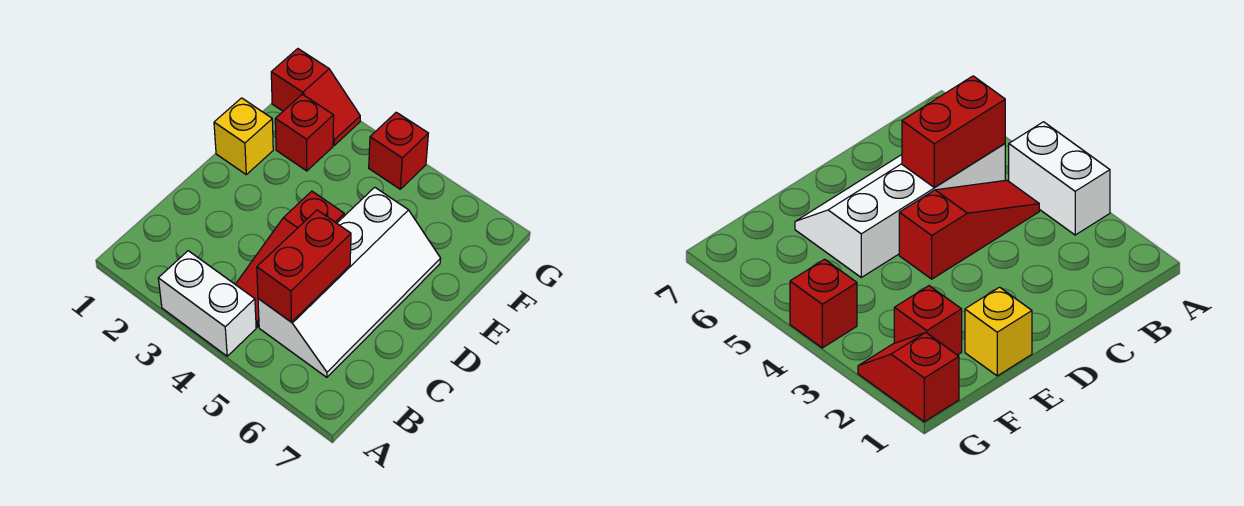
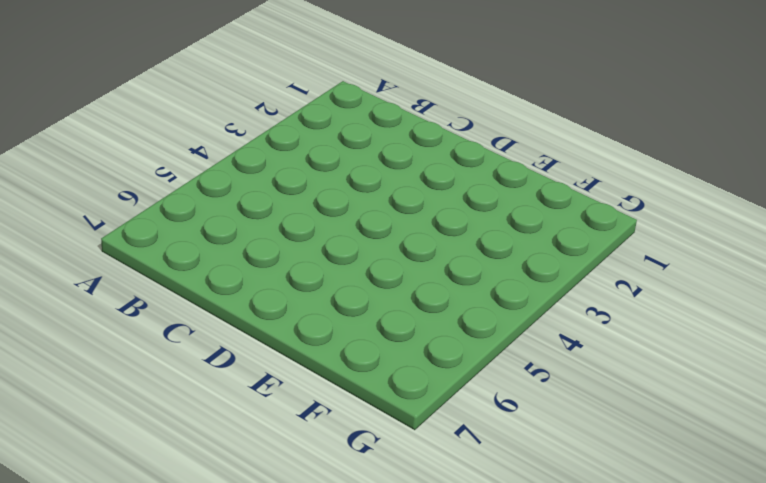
none -> white brick A3:A4 level 1
none -> red slope B4:D4 level 1 top D

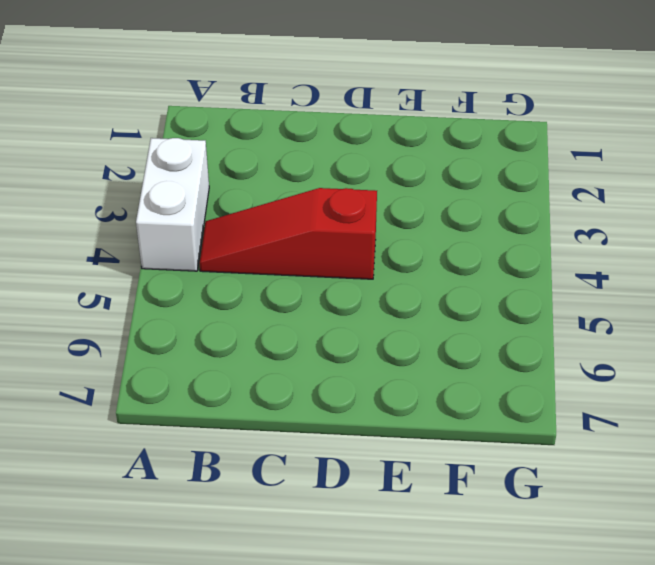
none -> white slope B5:E6 level 1 top 5
none -> yellow brick E1 level 1

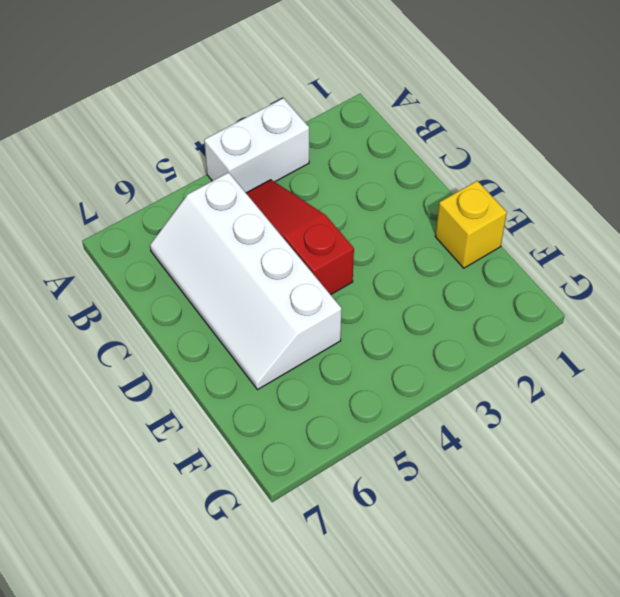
none -> red brick F2 level 1
none -> red slope G1:G2 level 1 top 1

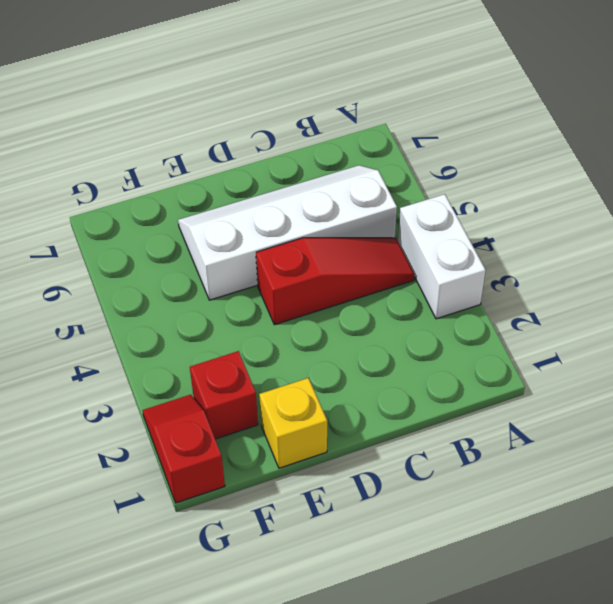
none -> red brick G4 level 1
none -> red brick B5:C5 level 2

